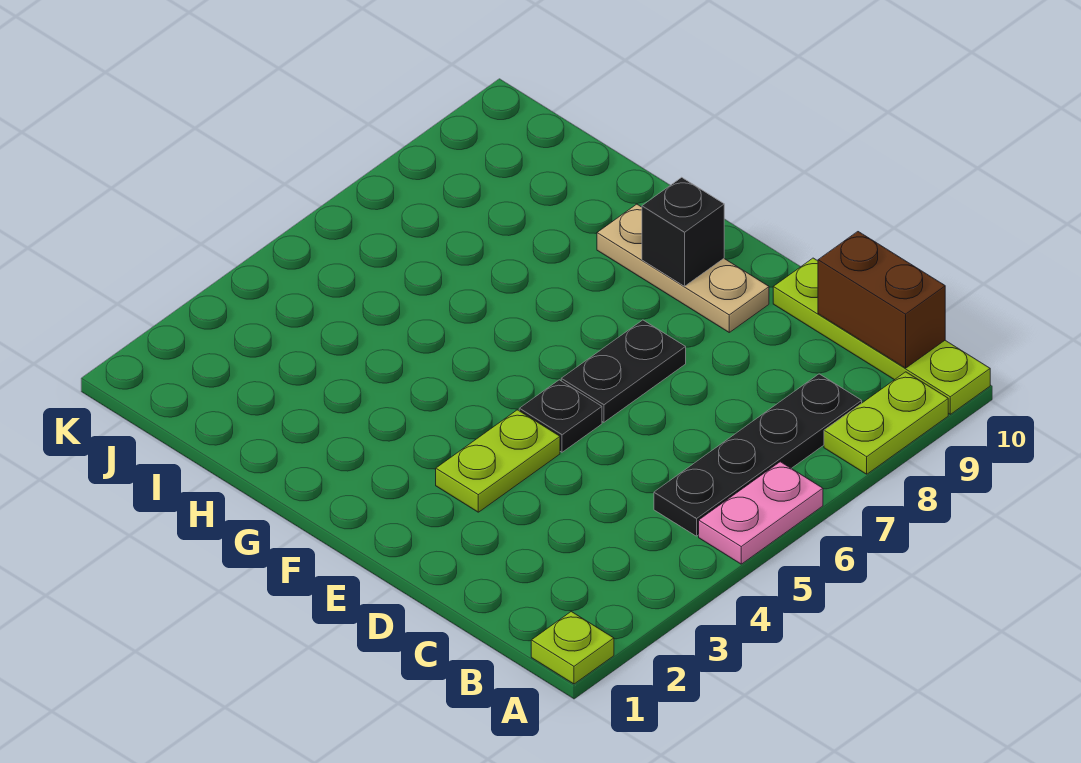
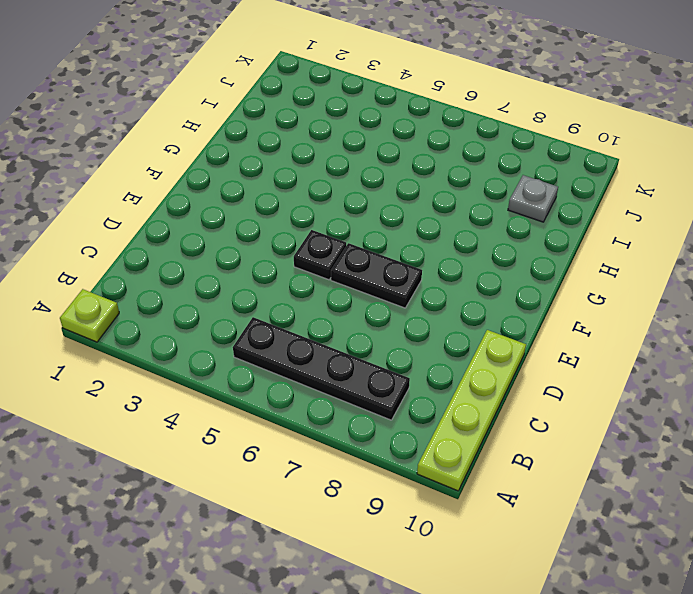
grey plate I9 level 1 -> none
none -> pink plate A5:A6 level 1
none -> lime plate A8:A9 level 1

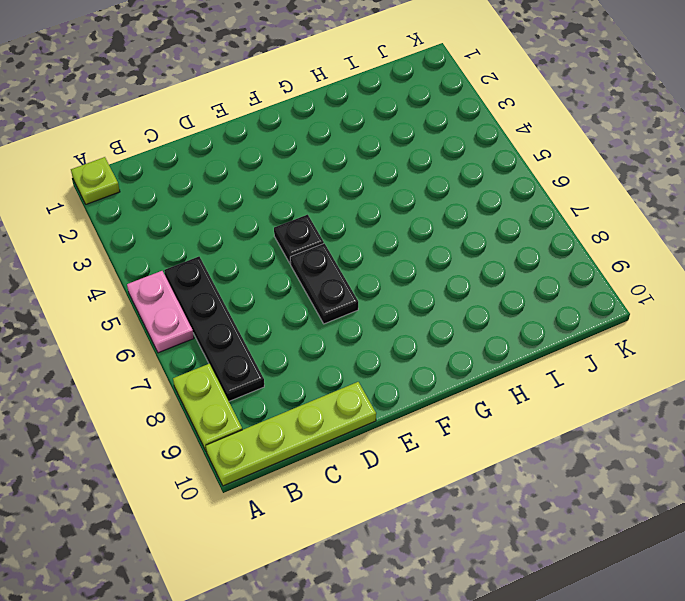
none -> lime plate E3:E4 level 1
none -> tan plate E9:G9 level 1

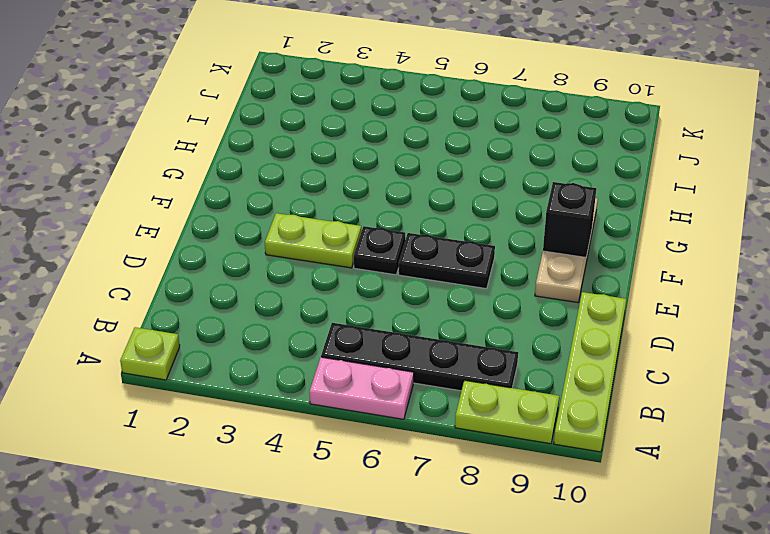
none -> brown brick B10:C10 level 2

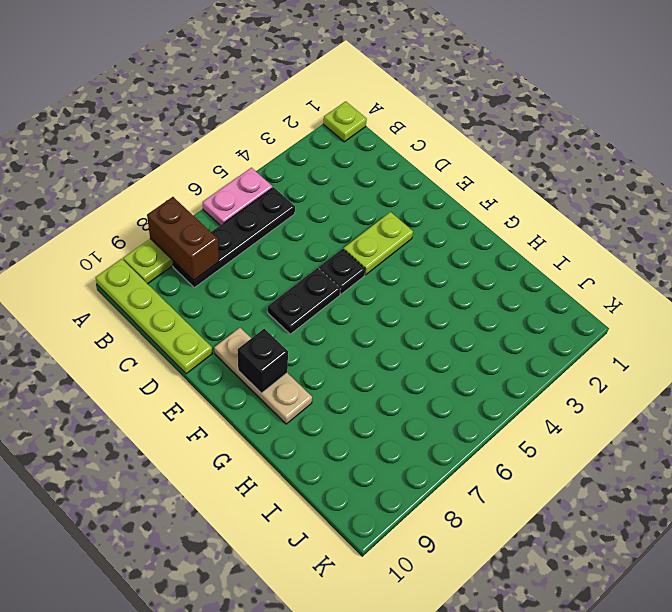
brown brick A8:B8 level 2 -> brown brick B10:C10 level 2

